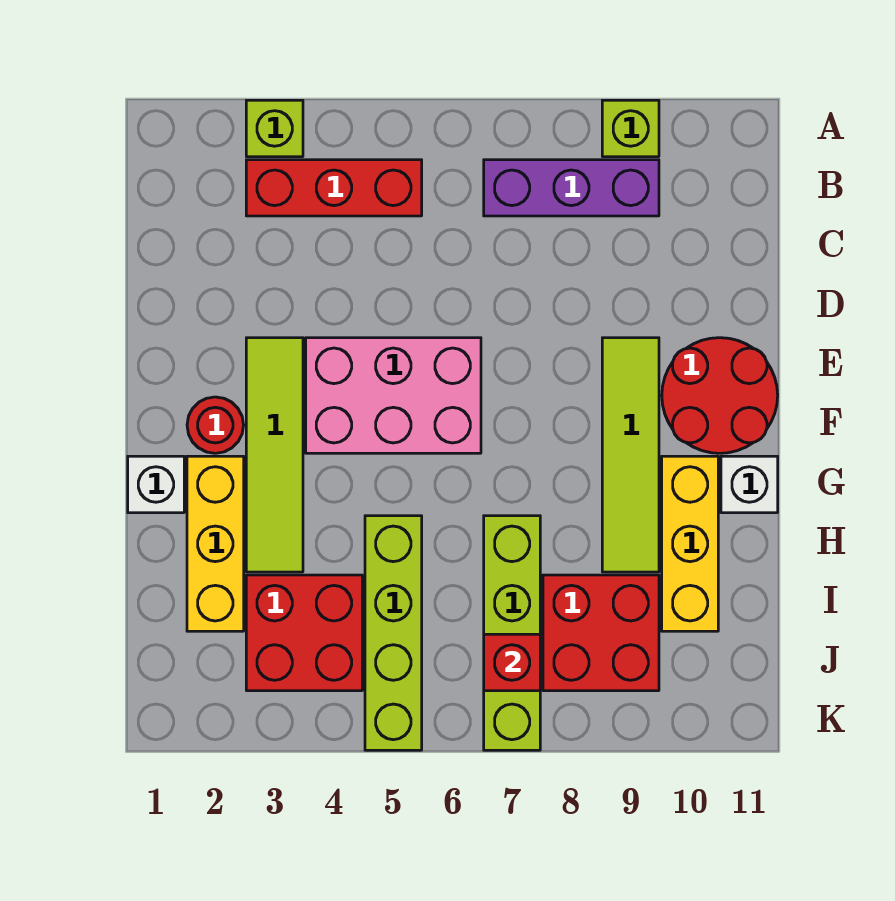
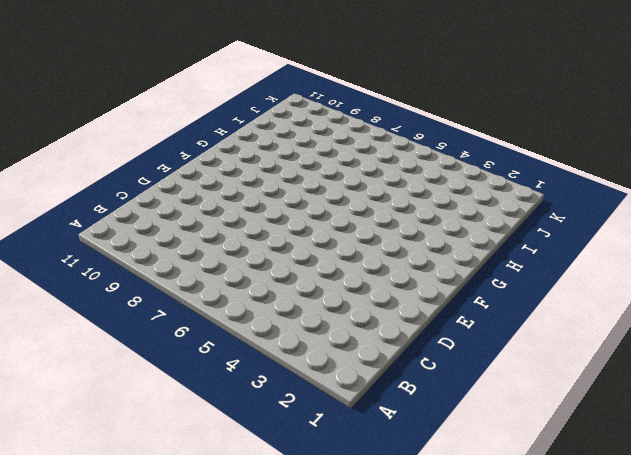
none -> lime brick A3 level 1
none -> lime brick A9 level 1
none -> red brick B3:B5 level 1

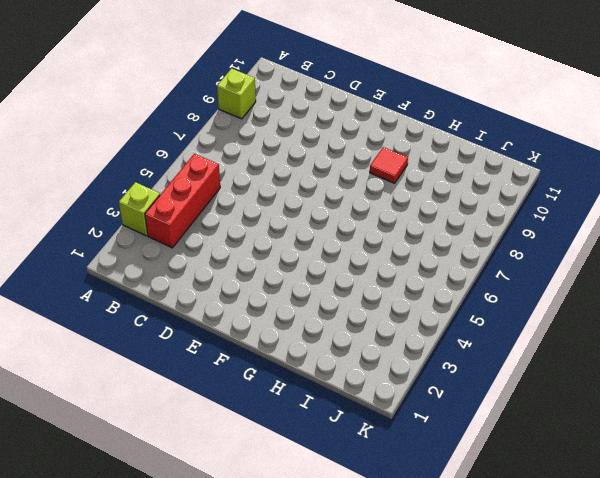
red tile G9 level 1 -> lime tile E9:H9 level 1
none -> purple brick B7:B9 level 1
none -> lime tile E3:H3 level 1
none -> pink brick E4:F6 level 1

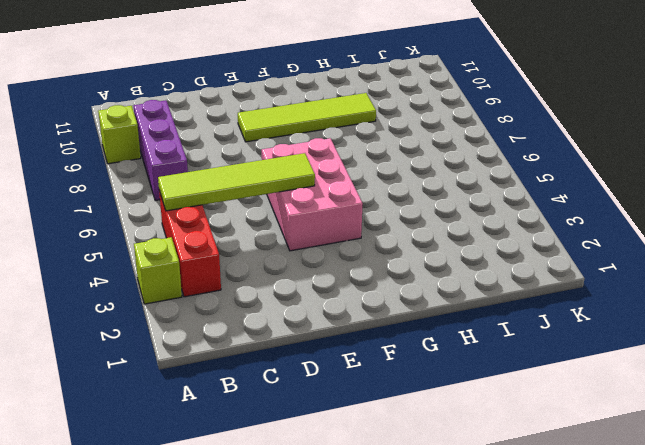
lime tile B5:E5 level 2 -> lime tile E3:H3 level 1
none -> red round brick E10:F11 level 1
none -> red round brick F2 level 1
none -> white brick G1 level 1

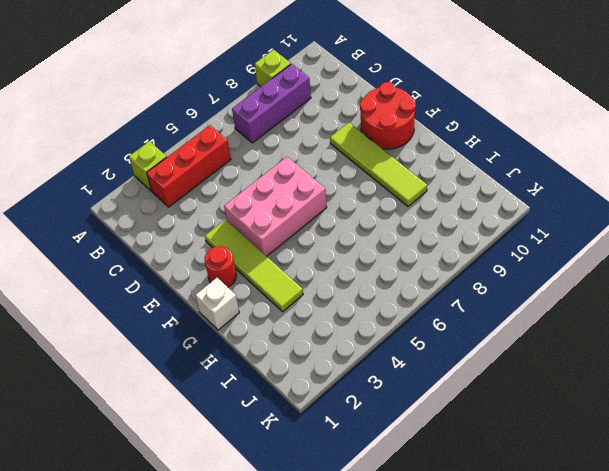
none -> yellow brick G2:I2 level 1
none -> yellow brick G10:I10 level 1
none -> white brick G11 level 1

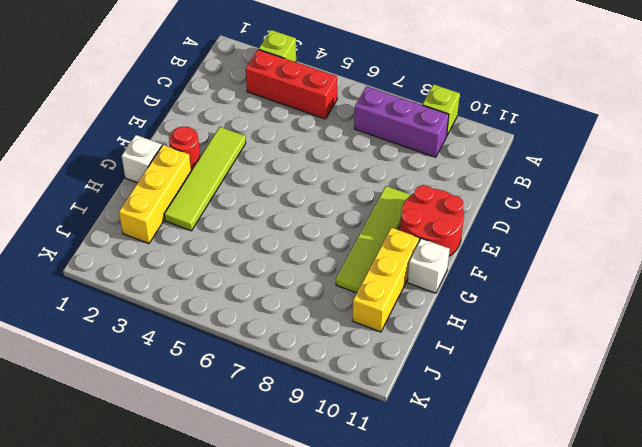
none -> pink brick E4:F6 level 1
none -> lime brick H5:K5 level 1
none -> lime brick H7:K7 level 1

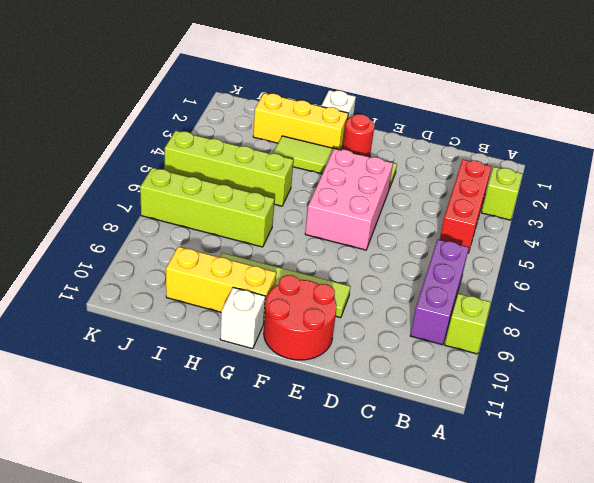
none -> red brick I3:J4 level 1
none -> red brick I8:J9 level 1
none -> red brick J7 level 2

